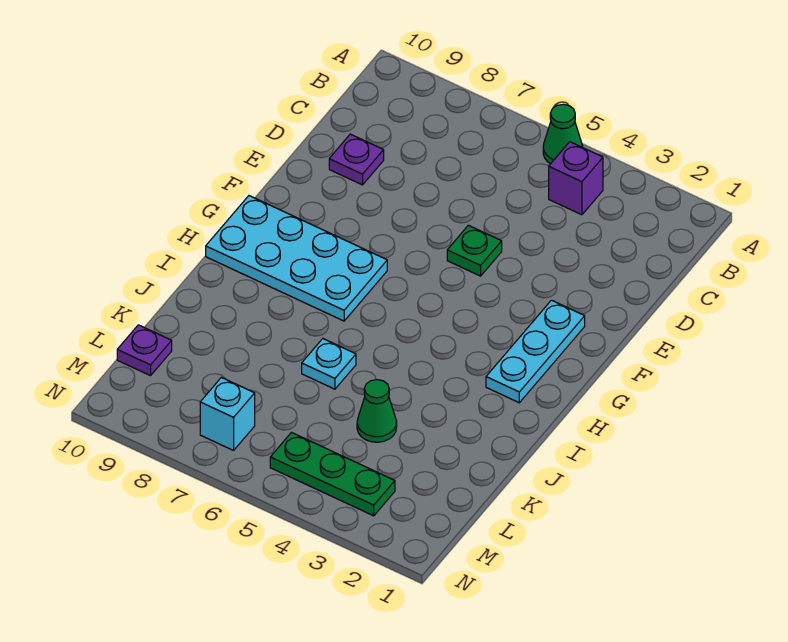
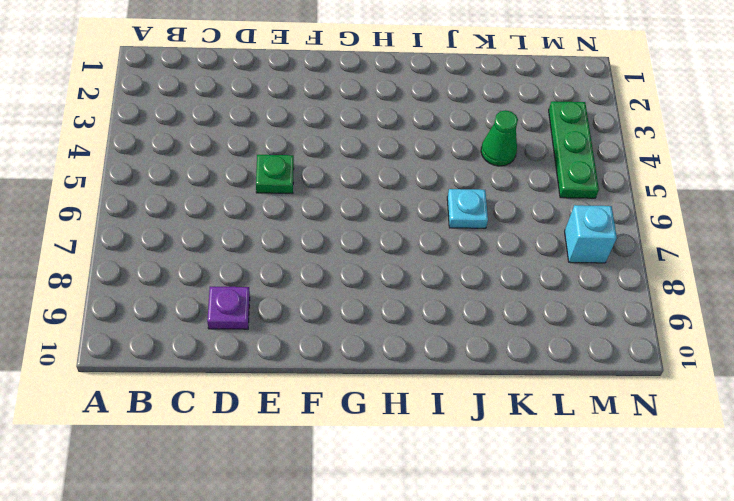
none -> green cone A5 level 1
none -> purple brick B4 level 1

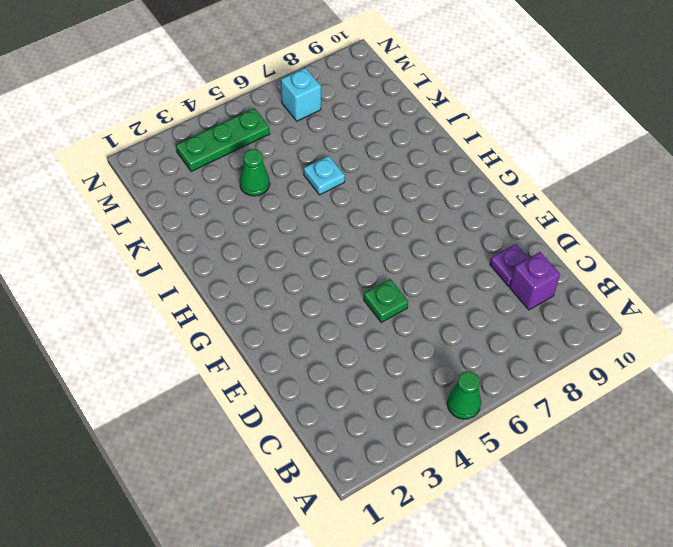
purple brick C9 level 1 -> purple brick B4 level 1
none -> cyan plate F2:H2 level 1
none -> cyan plate G7:H10 level 1

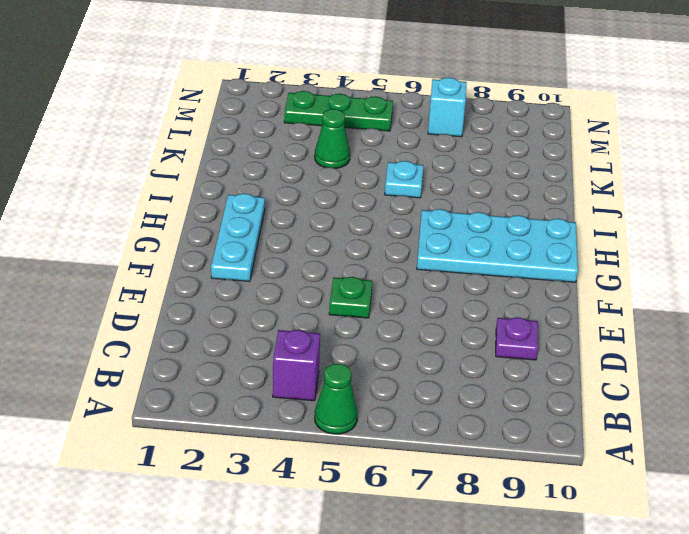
none -> purple plate L10 level 1

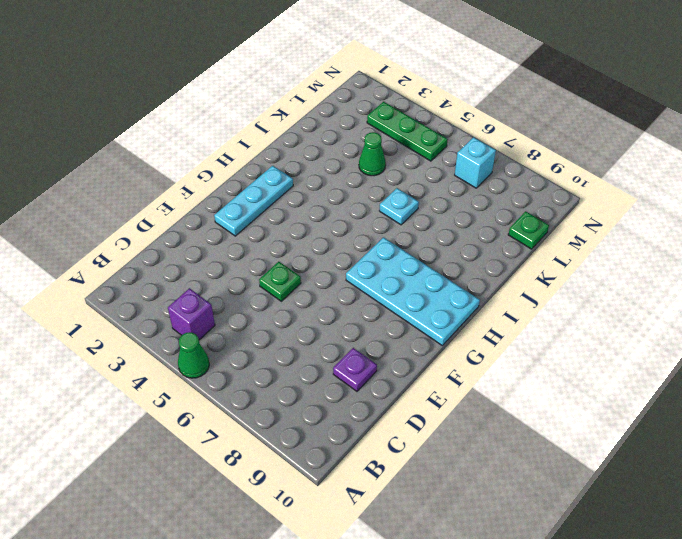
green plate L10 level 1 -> purple plate L10 level 1

